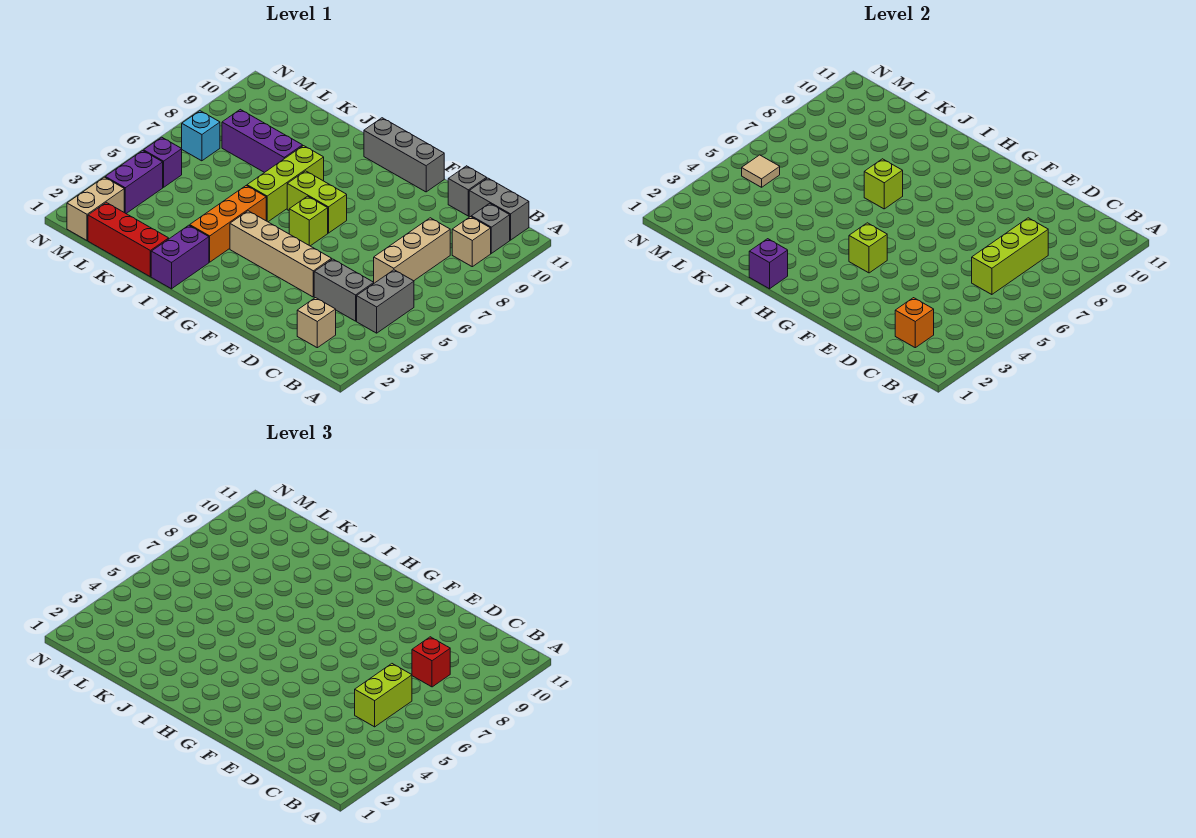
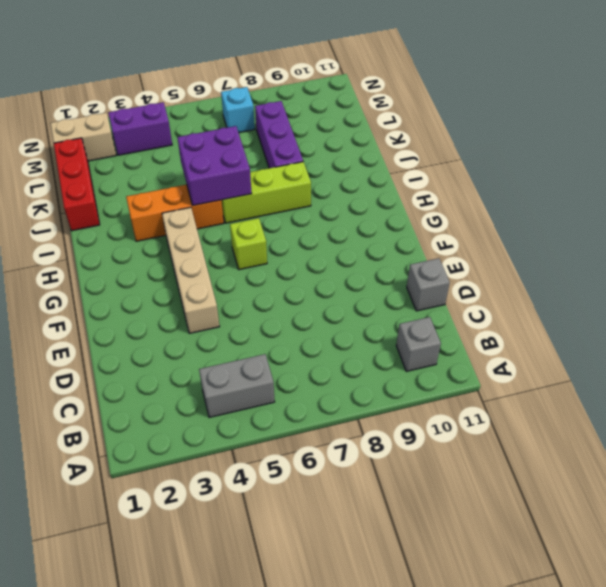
purple brick I5:J6 level 2 -> none
none -> tan brick B9 level 1
none -> grey brick B11:C11 level 1
none -> tan brick C2 level 1

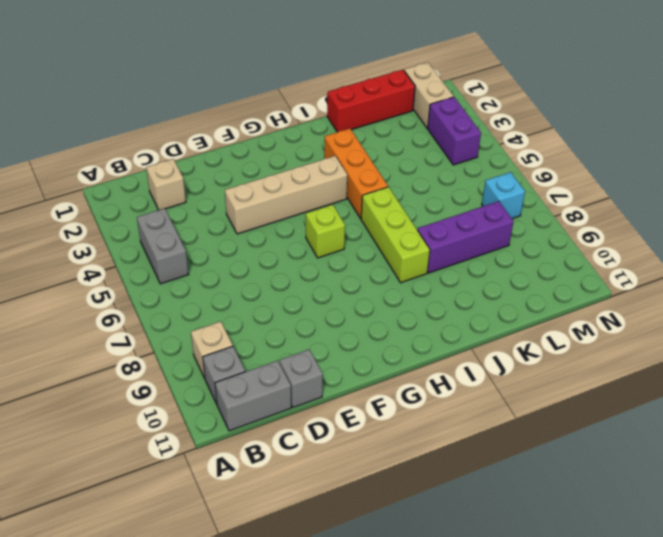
none -> grey brick C4:D4 level 1
none -> tan brick C6:C8 level 1
none -> grey brick F11:H11 level 1

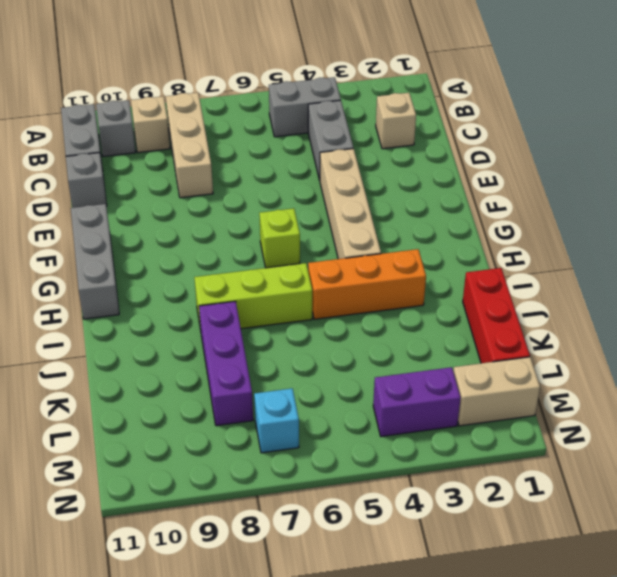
tan brick B8:D8 level 1 -> tan brick C6:C8 level 1
none -> lime brick G7:H7 level 1
none -> purple brick I1:I2 level 1
none -> purple brick M5 level 1

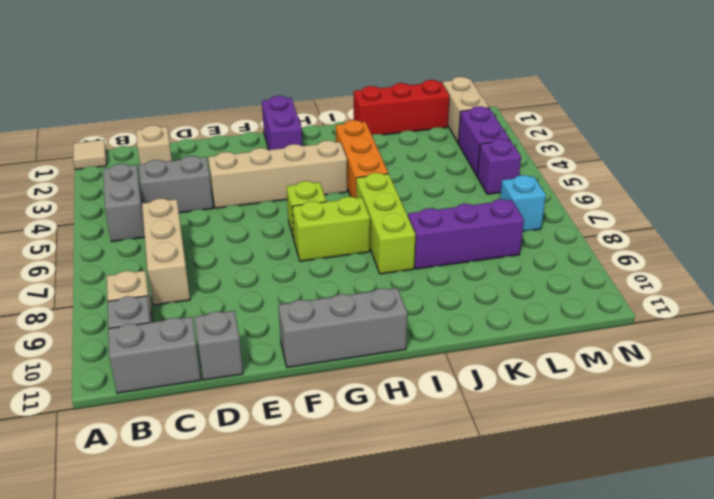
tan tile A1 level 1 -> tan tile M5 level 2
purple brick G1:G2 level 1 -> purple brick I1:I2 level 1
none -> orange brick C2 level 2
none -> lime brick C6:C8 level 2
none -> lime brick G4 level 2

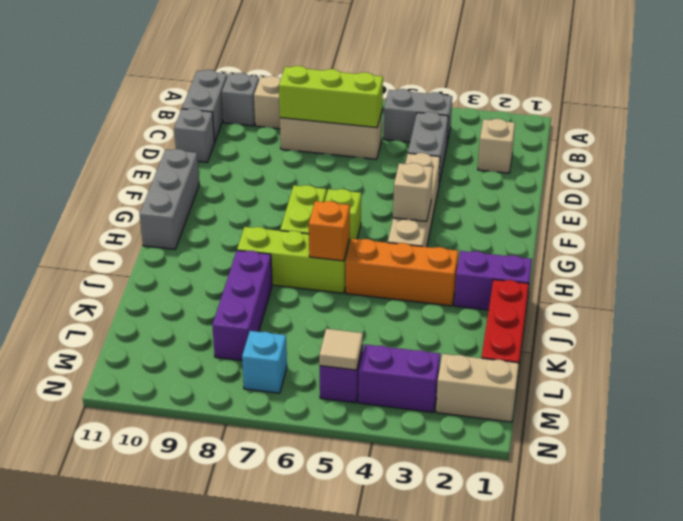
tan brick G4 level 2 -> lime brick G4 level 2
orange brick I6 level 2 -> orange brick C2 level 2
none -> purple brick I1 level 2
none -> lime brick I7 level 2
none -> lime brick C5:C6 level 3

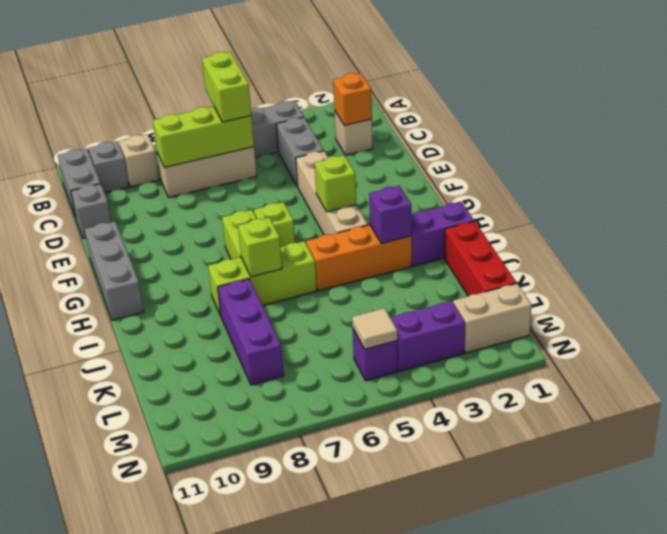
lime brick B6:C6 level 3 -> lime brick C5:C6 level 3
purple brick I3 level 2 -> purple brick I1 level 2
none -> cyan brick M7 level 1
none -> red brick C8 level 3

